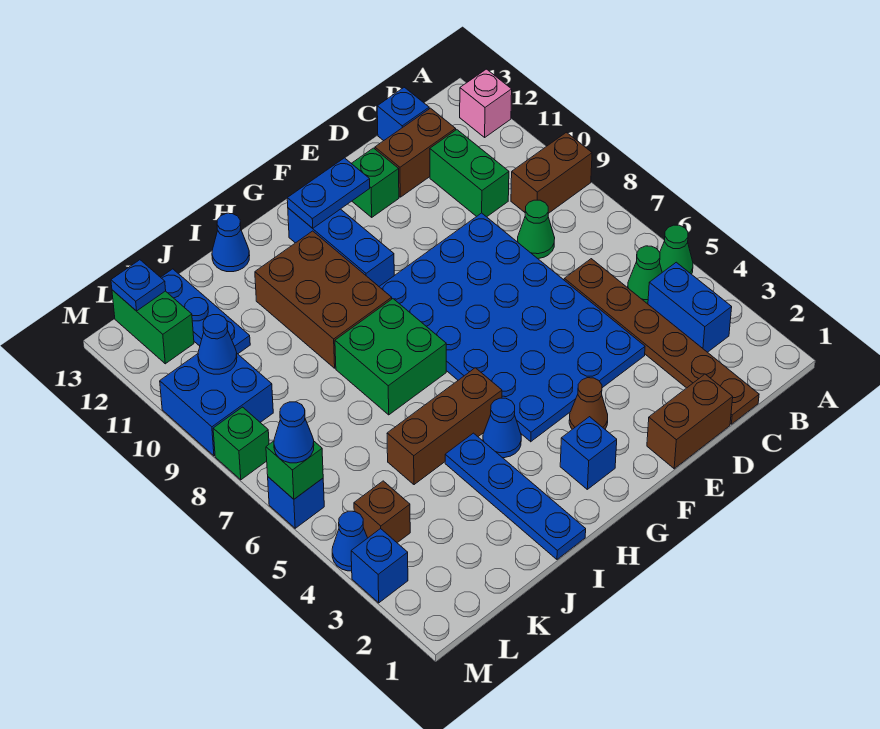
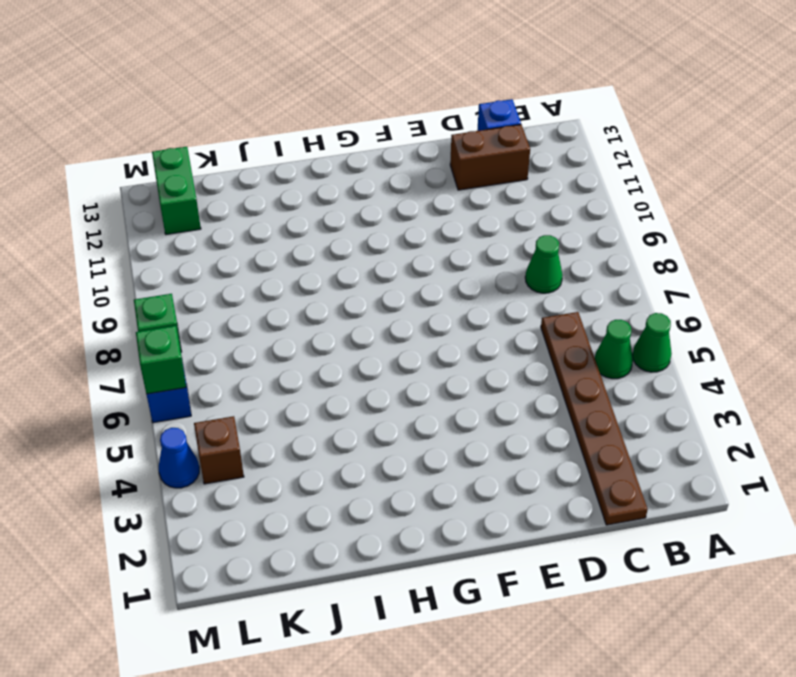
none -> brown brick A9:B9 level 1
none -> pink brick A12 level 1
none -> blue brick B3:B4 level 1
none -> green brick C10:C11 level 1

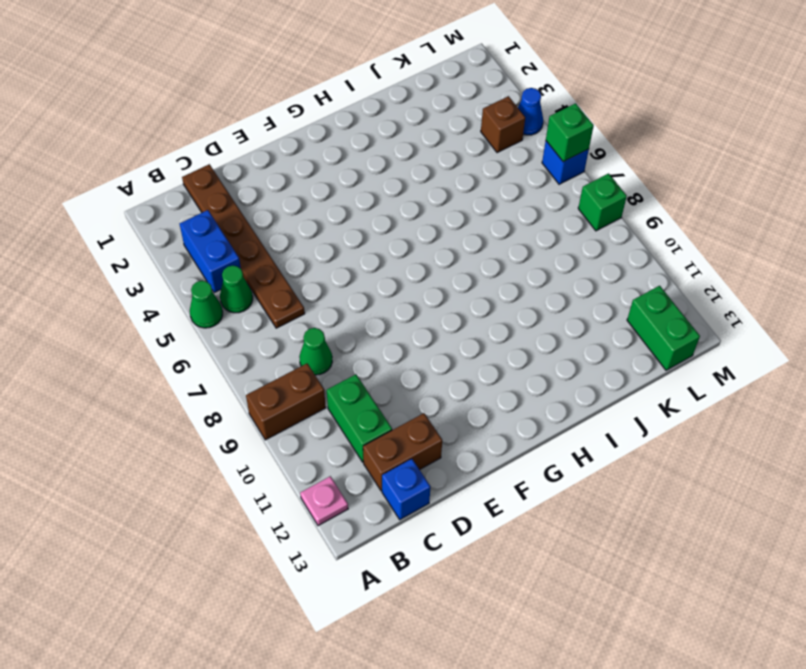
pink plate A12 level 1 -> pink brick A12 level 1
none -> brown brick D1:E1 level 1
none -> blue plate D4:G9 level 1
none -> green brick E12 level 1
none -> brown cone F3 level 1

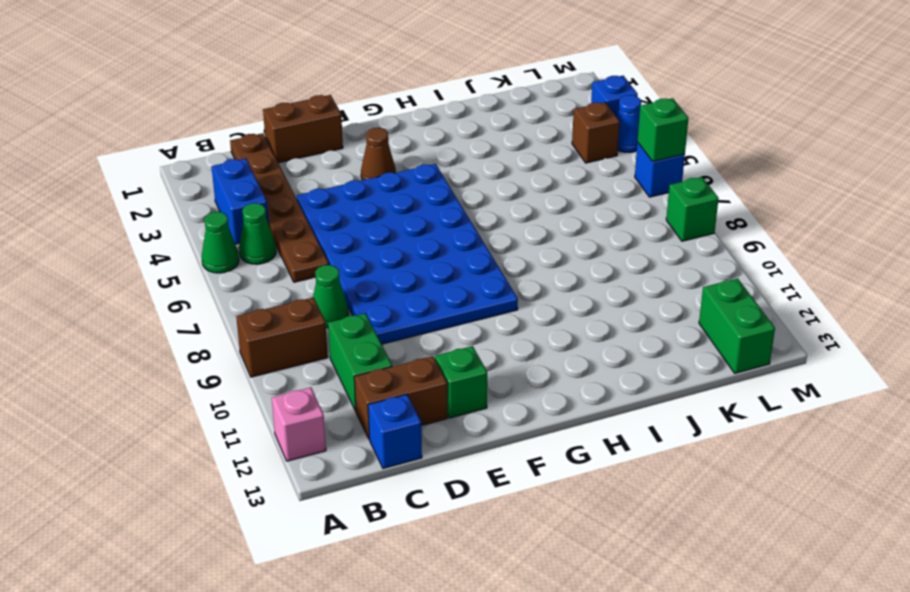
none -> blue brick G2 level 1
none -> blue brick G10:G12 level 1
none -> blue cone H4 level 1
none -> brown brick H5:J5 level 1

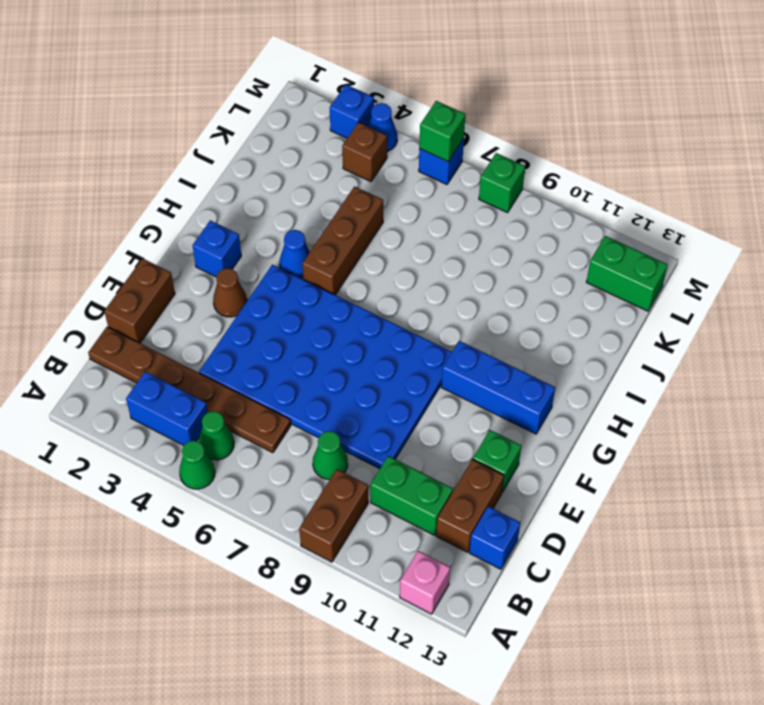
none -> green brick H7:I8 level 1
none -> brown brick H9:I11 level 1
none -> blue plate I1:I4 level 1
none -> blue cone I13 level 1

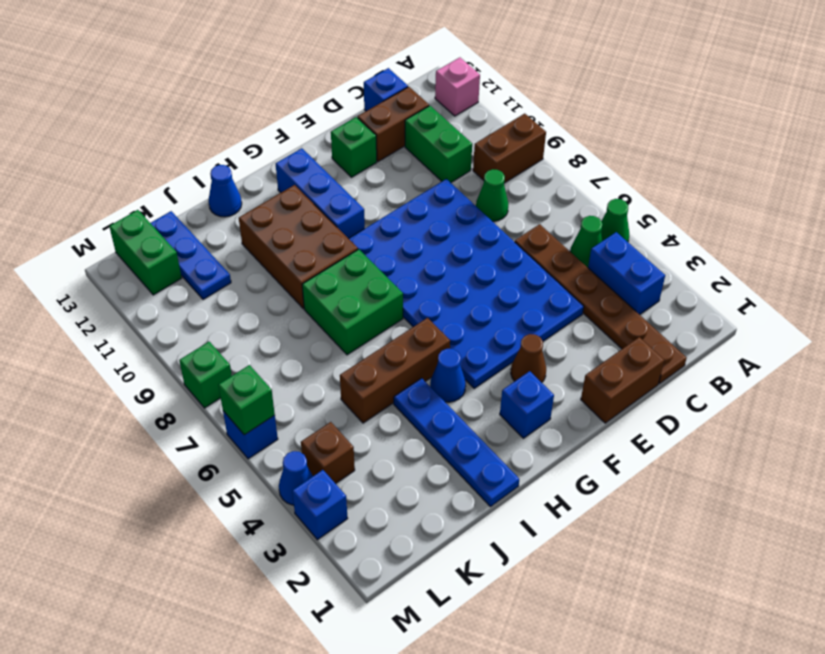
none -> blue brick L9:M10 level 1
none -> blue plate F12:G12 level 2
none -> blue cone L10 level 2
none -> blue plate L13 level 2

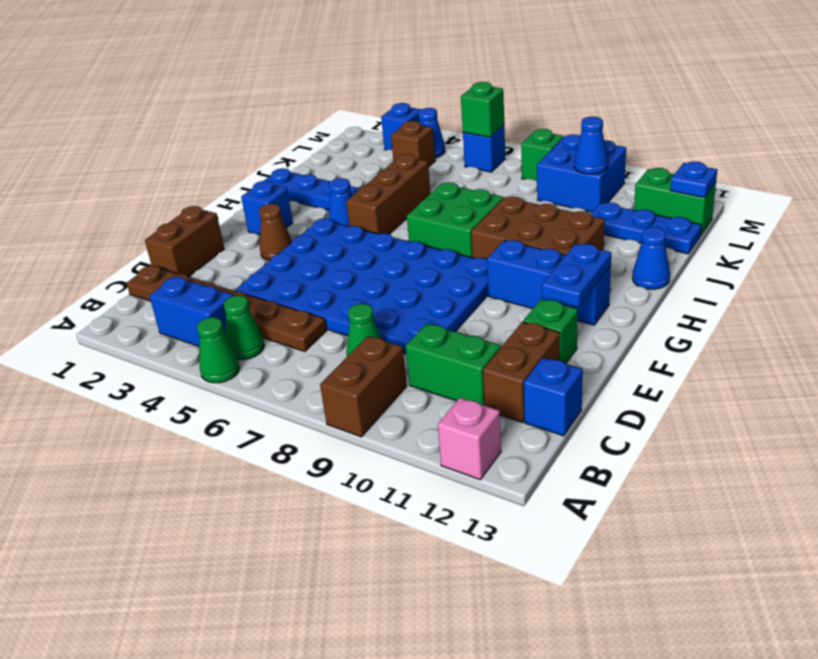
none -> blue cone M6 level 3

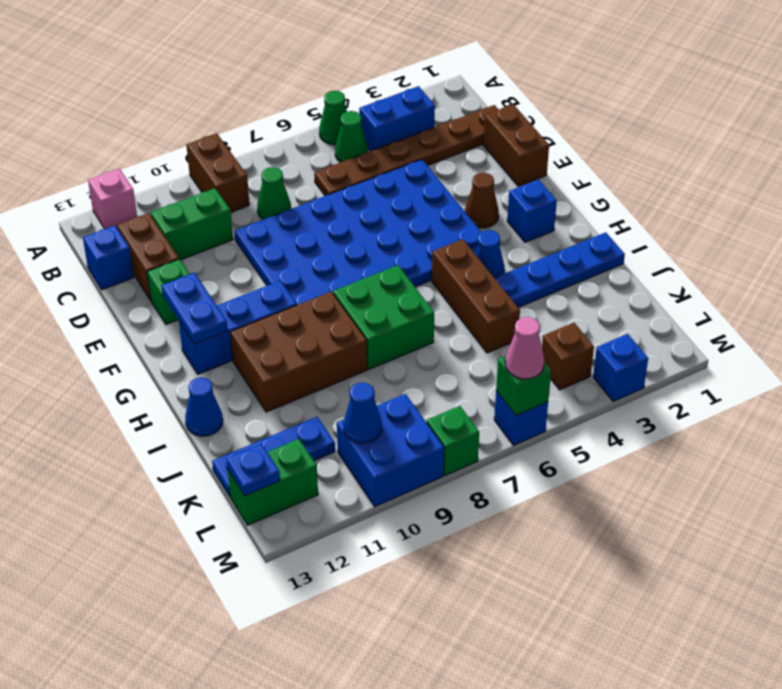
pink cone M6 level 3 -> blue cone M6 level 3
none -> blue cone M4 level 1

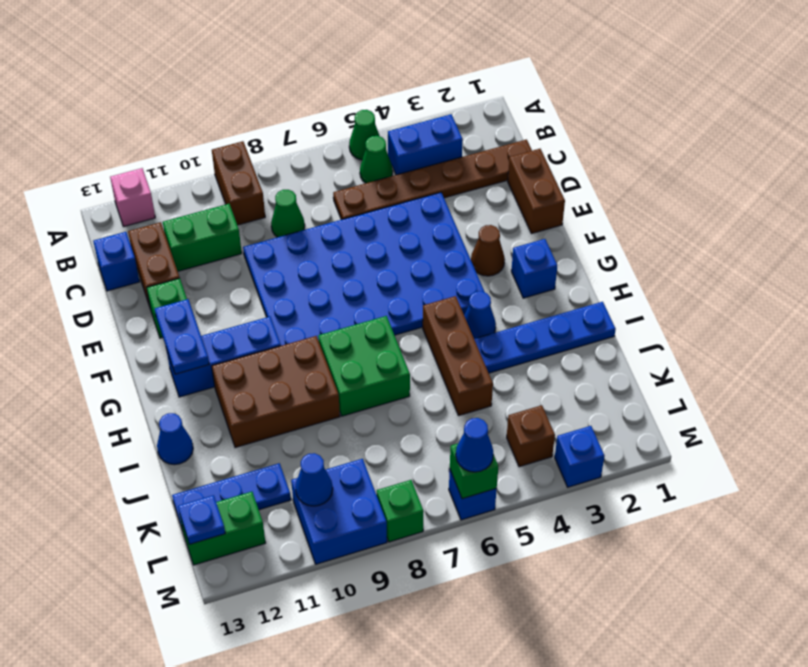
none -> blue cone M4 level 1

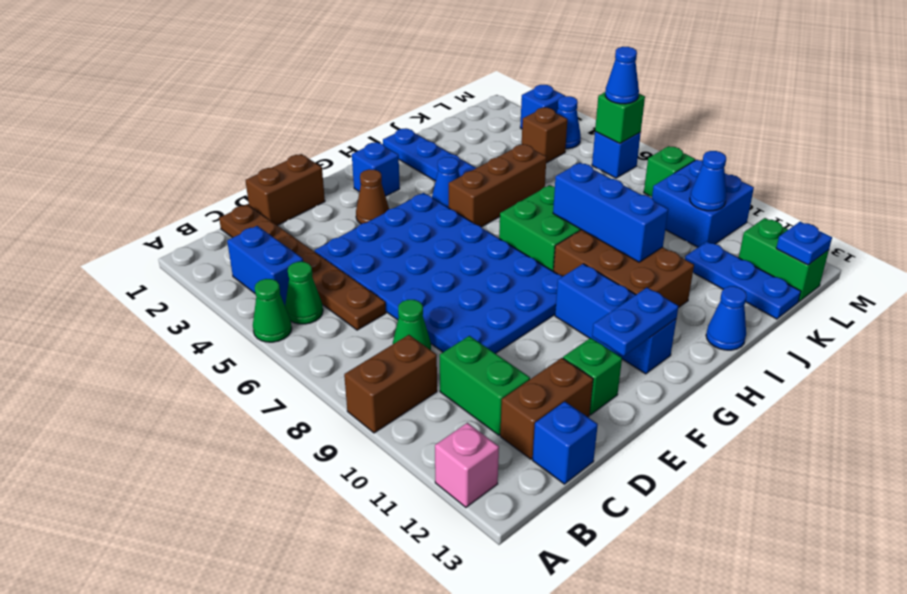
blue brick I8:I10 level 2 -> none

